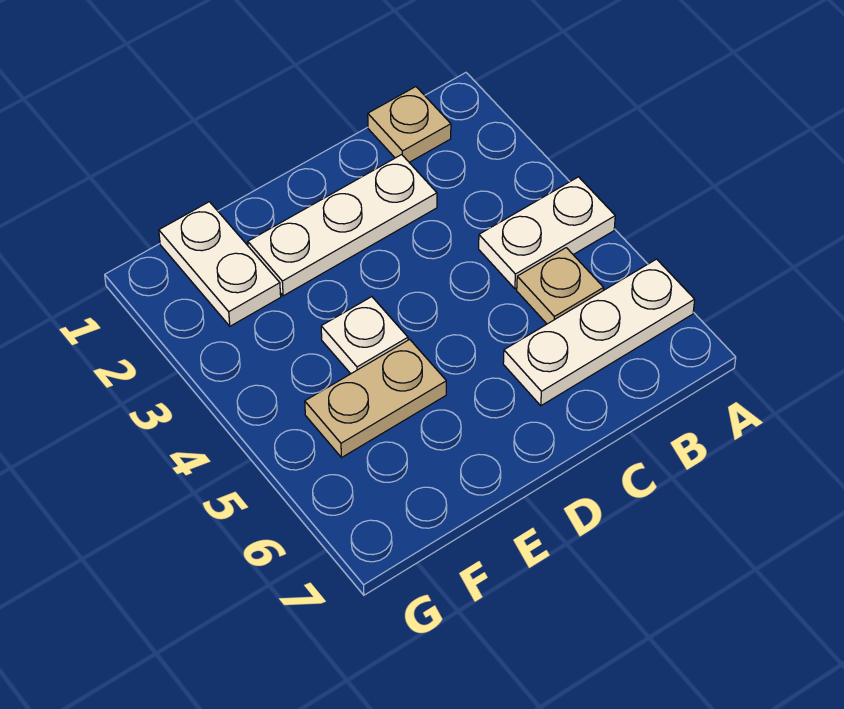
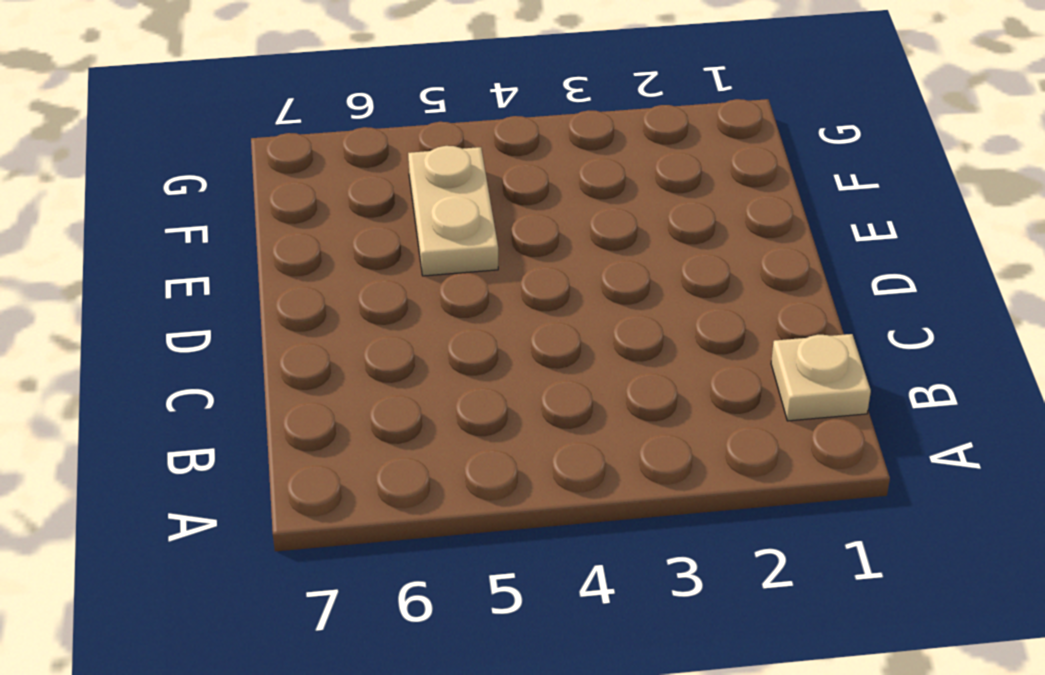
none -> white plate A4:B4 level 1
none -> white plate A6:C6 level 1

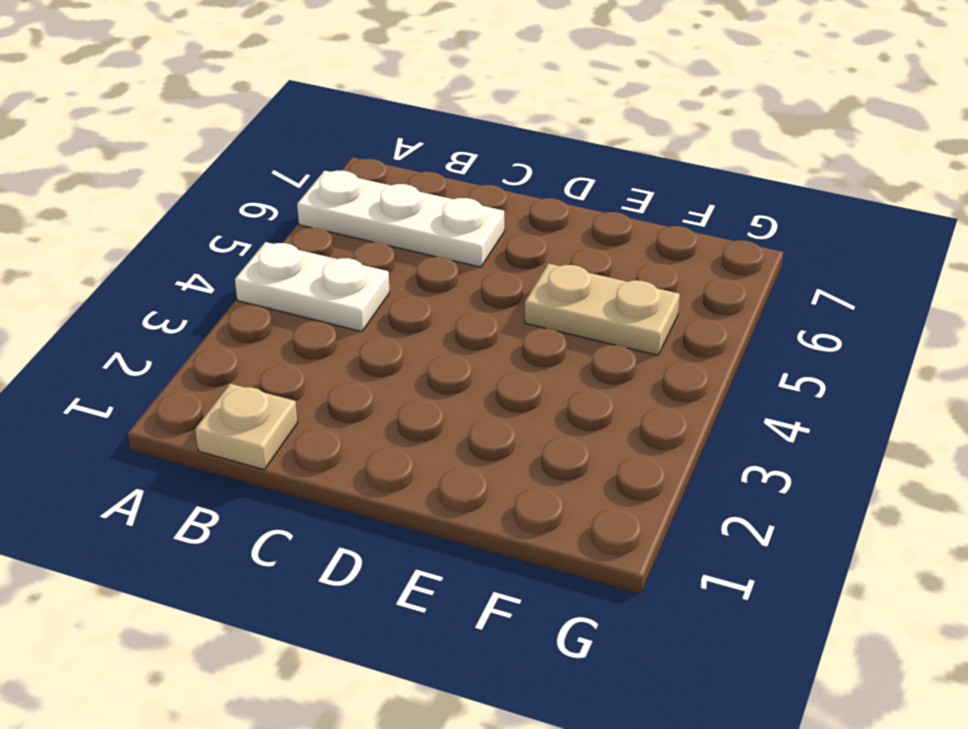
none -> tan plate B5 level 1
none -> white plate C2:E2 level 1

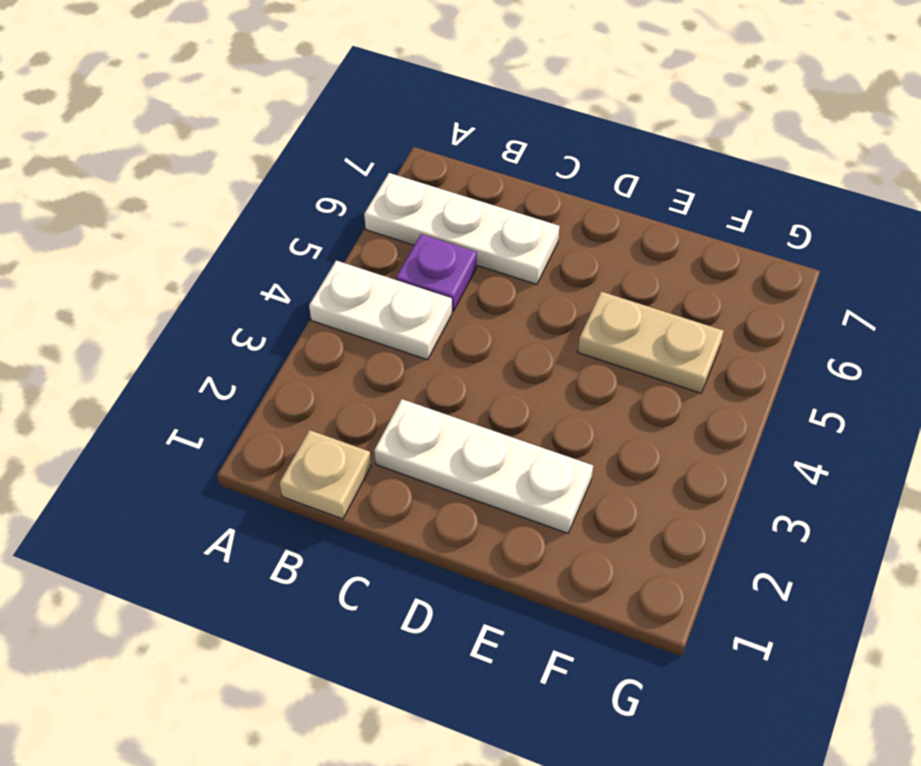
purple plate B5 level 1 -> tan plate B5 level 1
none -> white plate E4 level 1
none -> white plate F1:F2 level 1

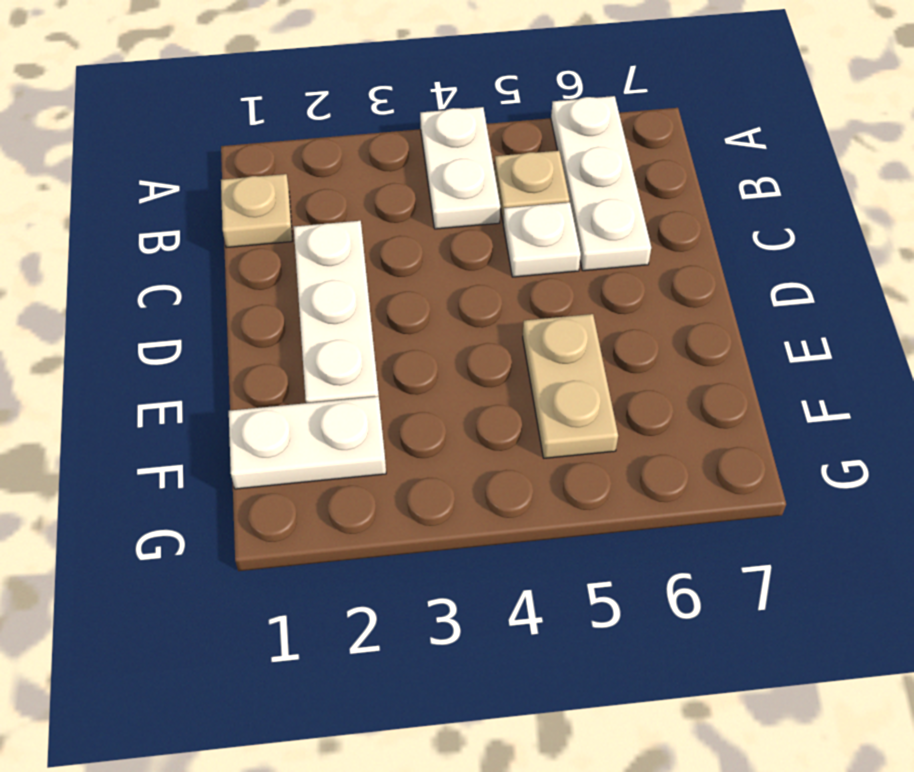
white plate C5 level 1 -> white plate E4 level 1

